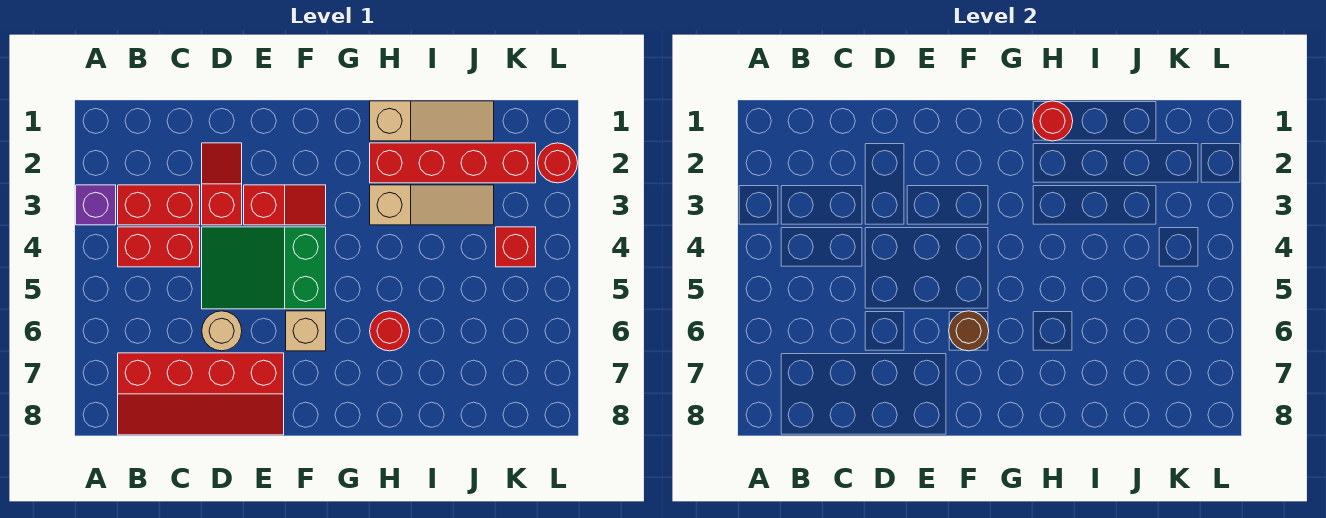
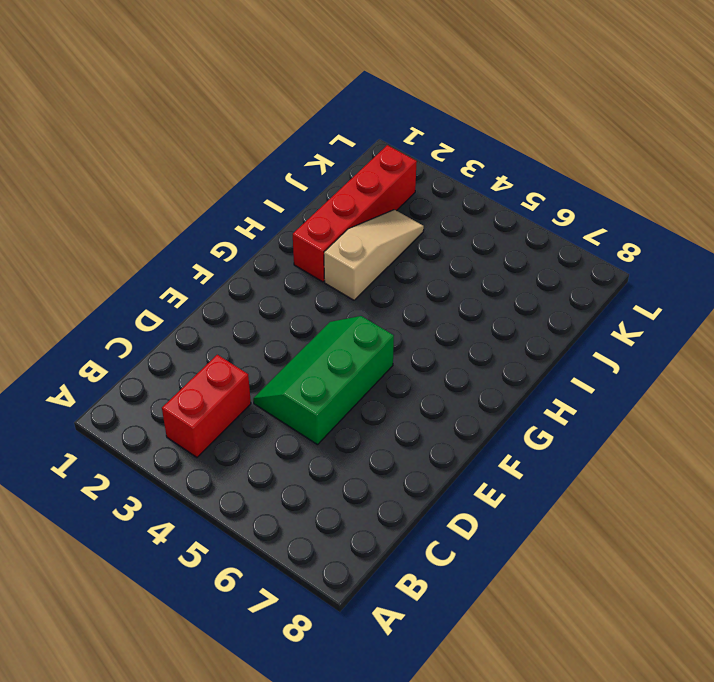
green slope D4:F5 level 1 top 5 -> green slope D4:F5 level 1 top F
none -> purple brick A3 level 1
none -> red brick B4:C4 level 1
none -> red slope B7:E8 level 1 top 7

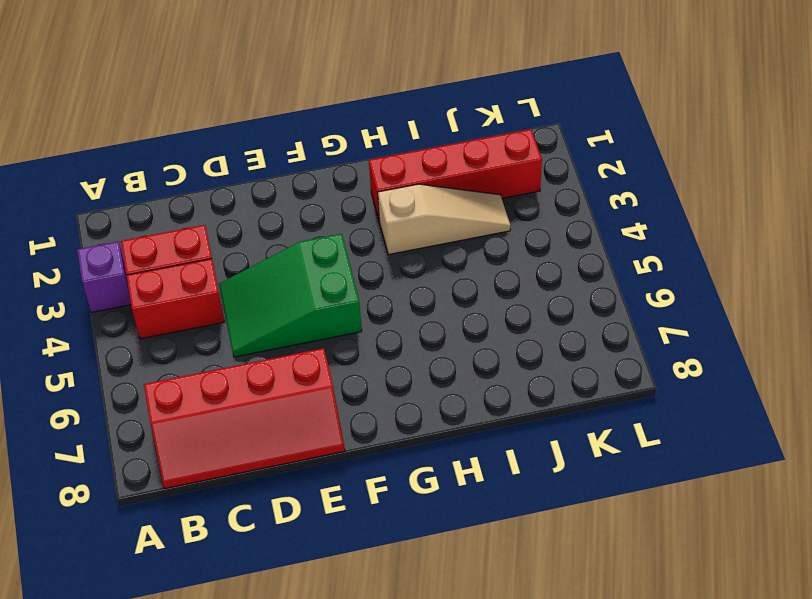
none -> red slope D2:D3 level 1 top 3
none -> tan round brick D6 level 1
none -> red slope E3:F3 level 1 top E

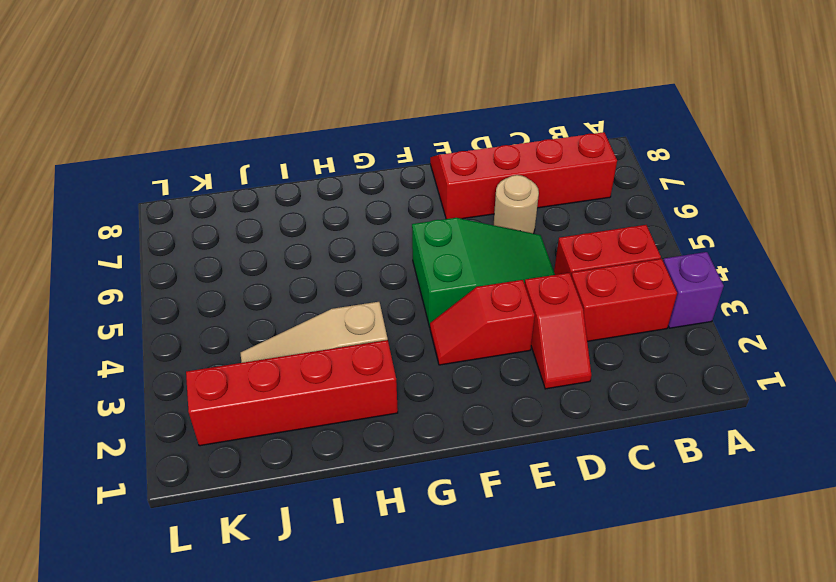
none -> tan brick F6 level 1
none -> tan slope H1:J1 level 1 top H
none -> red round brick H6 level 1

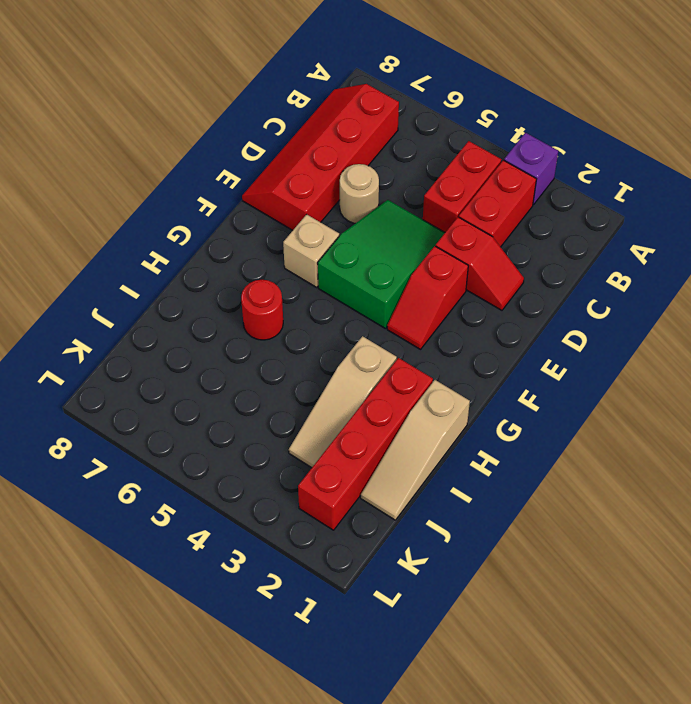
none -> red brick K4 level 1
none -> red round brick L2 level 1
none -> brown round brick F6 level 2

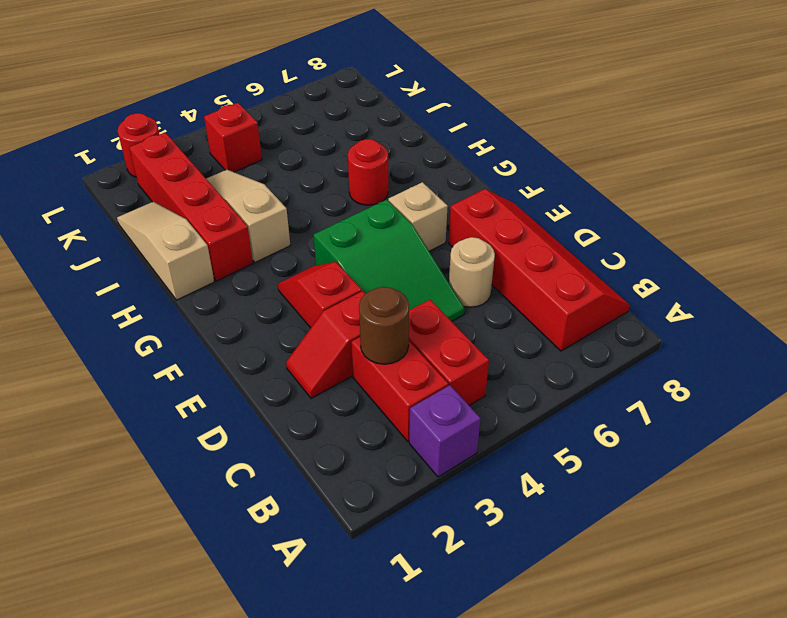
brown round brick C3 level 2 -> brown round brick F6 level 2
none -> red round brick H1 level 2

